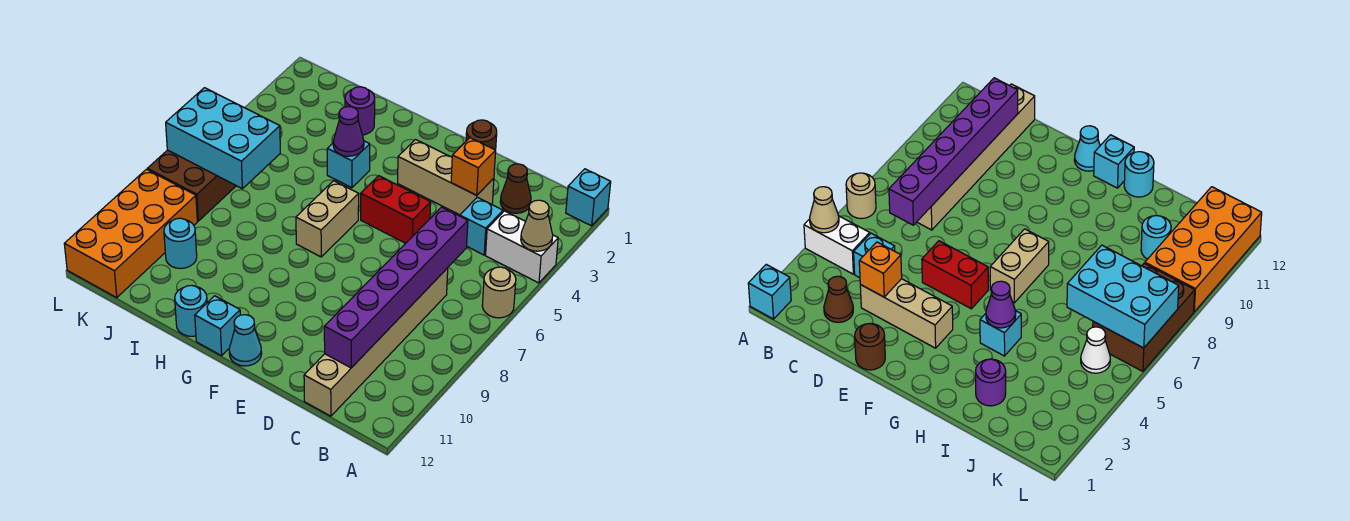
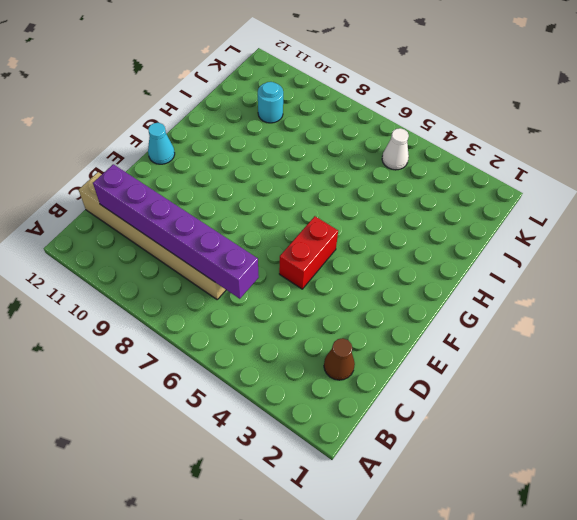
none -> cyan brick A1 level 1
none -> white brick A4:B4 level 1
none -> tan round brick A6 level 1

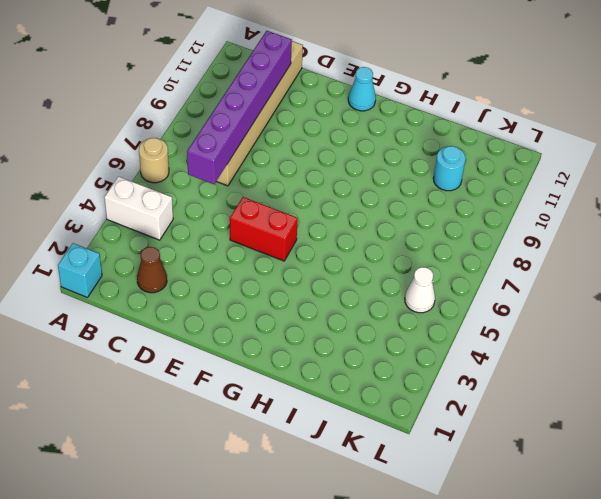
none -> cyan brick C4 level 1
none -> tan brick D3:F3 level 1
none -> brown round brick E1 level 1

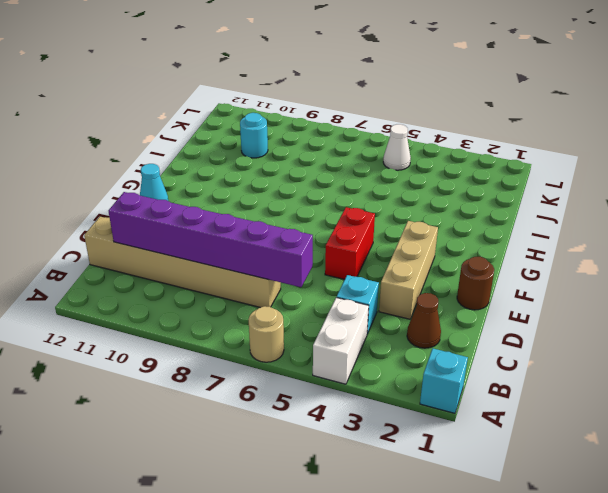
none -> tan brick G6:G7 level 1
none -> cyan brick G12 level 1
none -> cyan brick H4 level 1

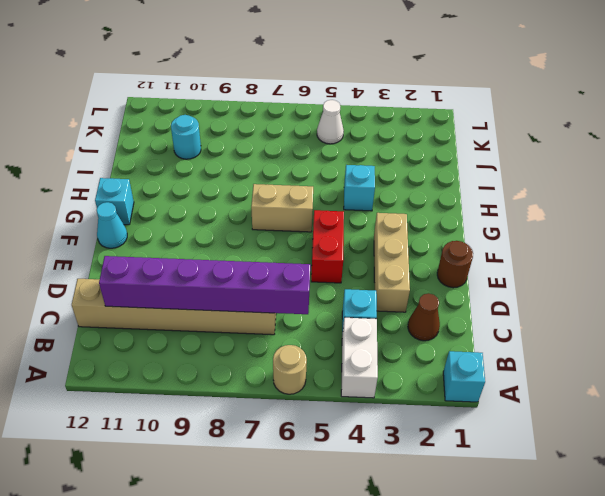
none -> cyan round brick H12 level 1
none -> purple round brick I2 level 1
none -> brown brick K6:L8 level 1

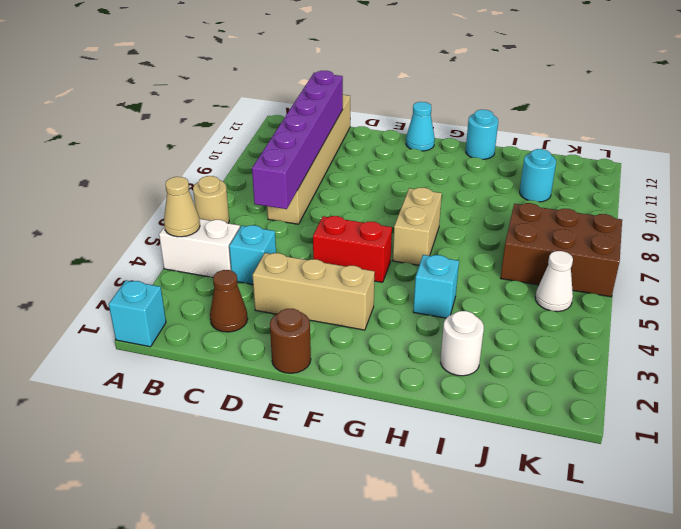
white round brick I2 level 1 -> purple round brick I2 level 1
brown brick J6:L7 level 1 -> brown brick K6:L8 level 1
none -> cyan brick G12 level 1
none -> orange brick K9:L12 level 1
none -> orange brick D3 level 2

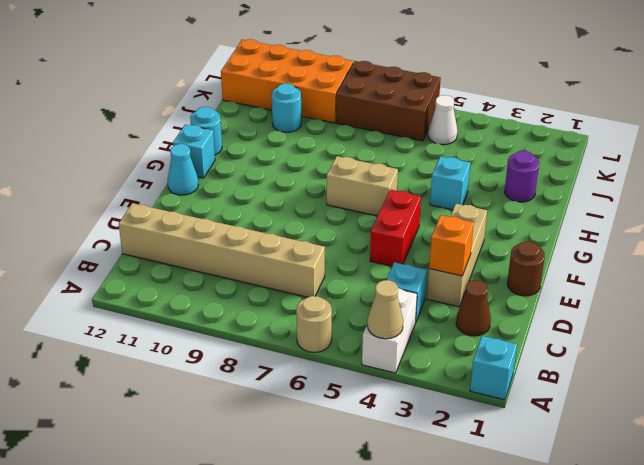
none -> purple brick C6:C11 level 2
none -> purple cone H4 level 2
none -> cyan brick J6:L7 level 2

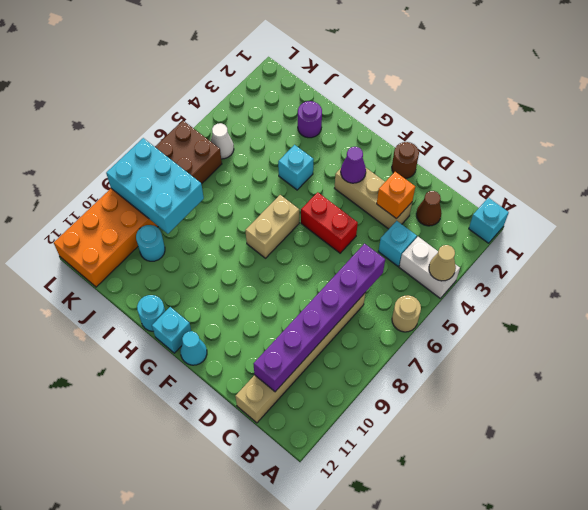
purple cone F3 level 2 -> purple cone H4 level 2
cyan brick J8:L9 level 2 -> cyan brick J6:L7 level 2

